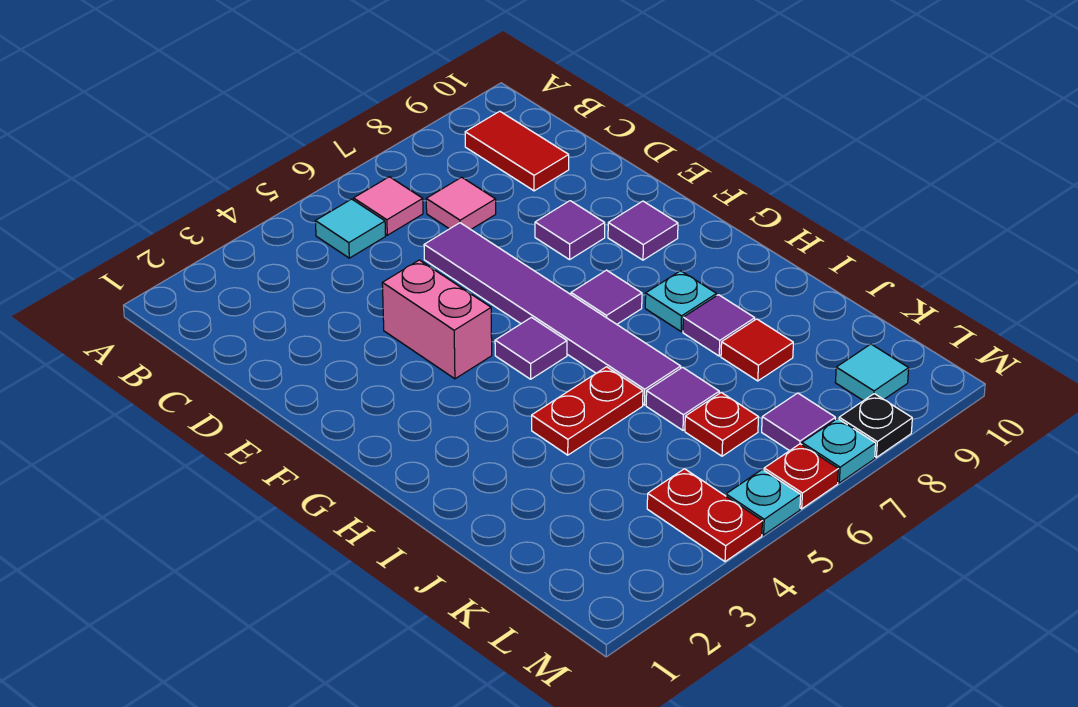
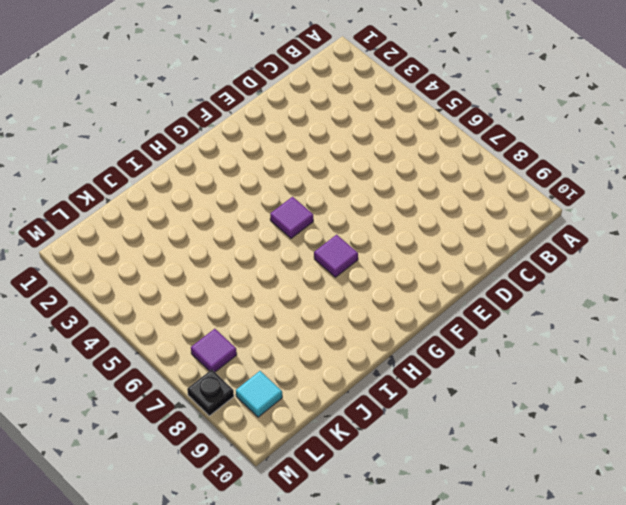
none -> cyan tile B5 level 1
none -> pink tile B6 level 1
none -> red tile B9:C9 level 1

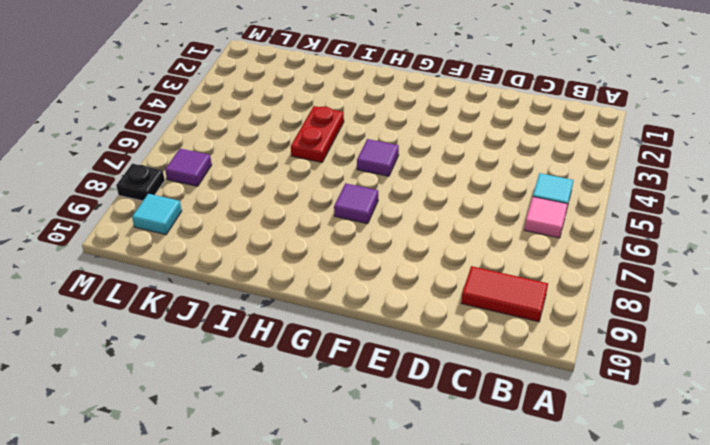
none -> pink tile C7 level 1
none -> purple tile D6:I6 level 1
none -> pink brick E4:F4 level 1

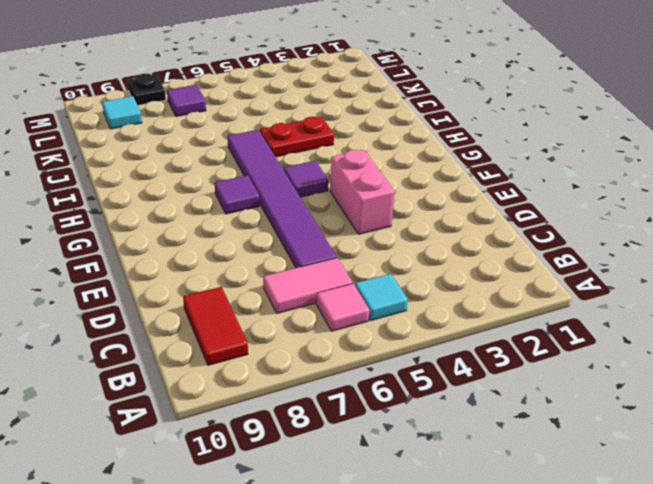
pink tile C6:C7 level 1 -> pink tile C7 level 1
none -> purple tile E8 level 1
none -> purple tile F9 level 1
none -> cyan plate H8 level 1

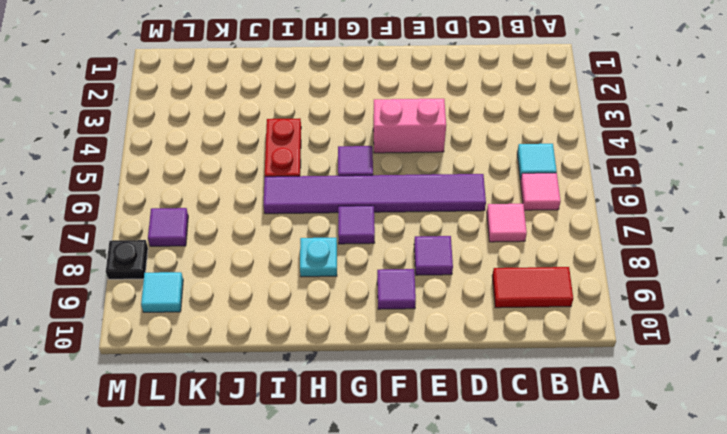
none -> purple tile I8 level 1
none -> purple tile J6 level 1
none -> red tile J8 level 1

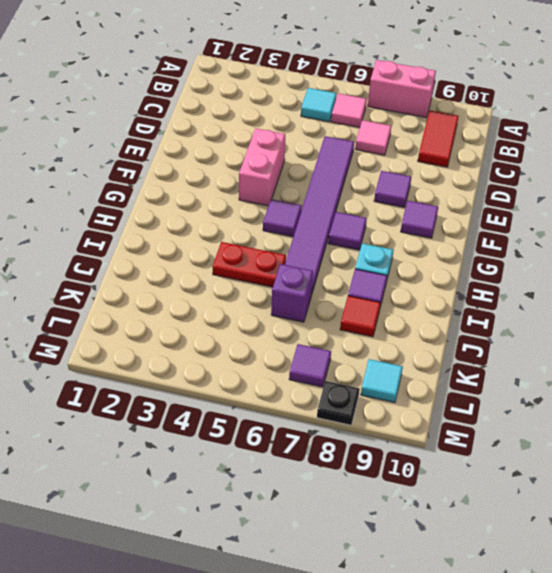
pink brick A7:A8 level 1 -> none
purple brick J6 level 1 -> purple tile J6 level 1
none -> red plate K6 level 1
none -> red plate L4:M4 level 1
none -> cyan plate M5 level 1

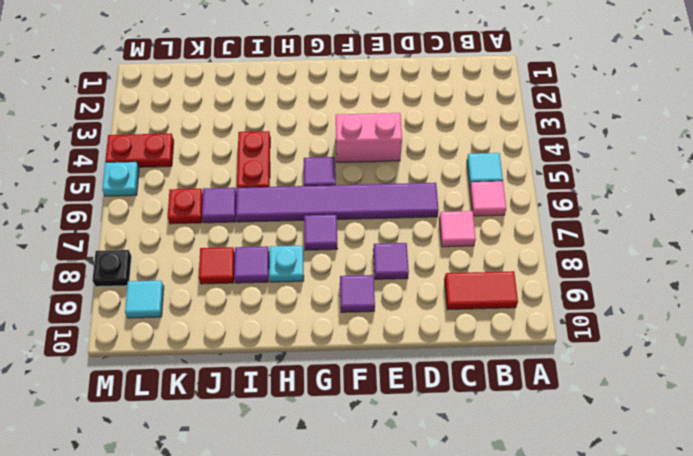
none -> purple tile L7 level 1
none -> red plate M6 level 1
none -> cyan plate M7 level 1

